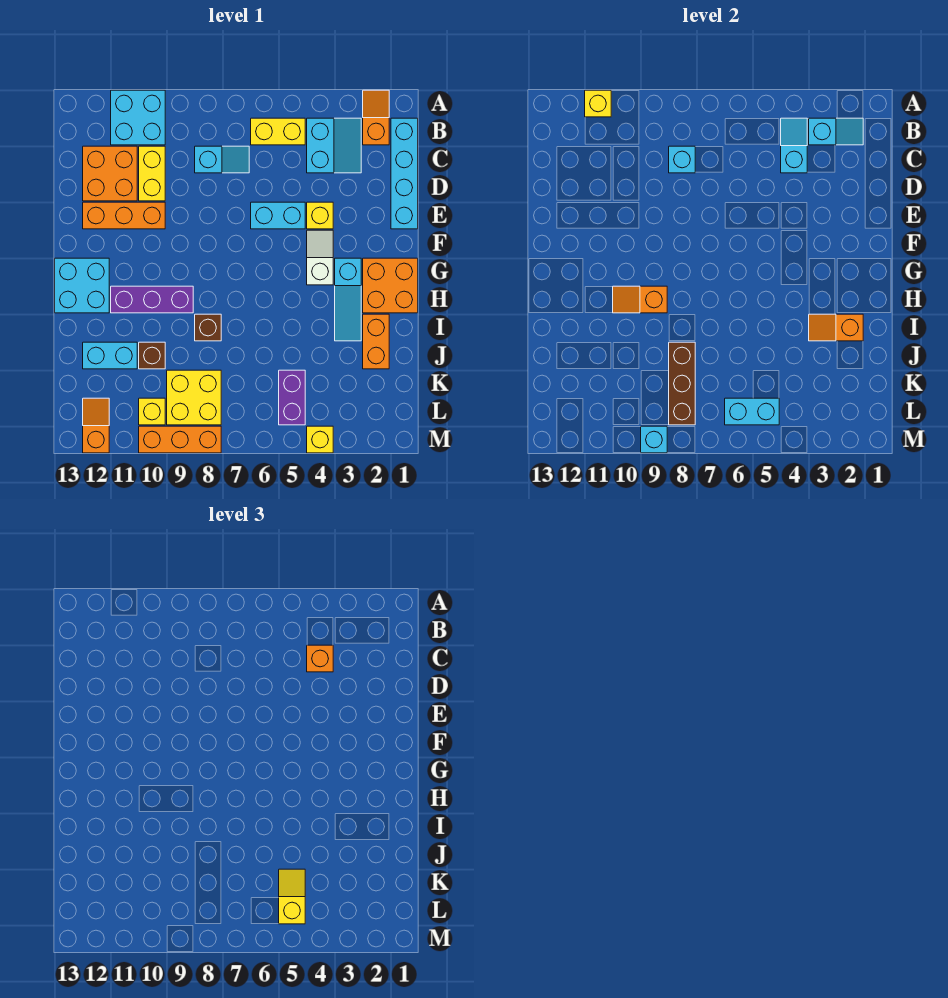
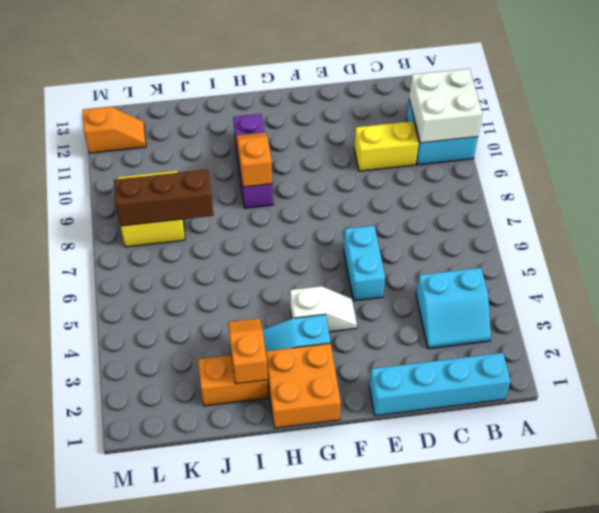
white brick A10:B11 level 2 -> yellow brick A11 level 2
none -> orange slope A2:B2 level 1 top B
none -> yellow brick B5:B6 level 1
none -> cyan slope C7:C8 level 1 top 8
none -> orange brick C11:D12 level 1

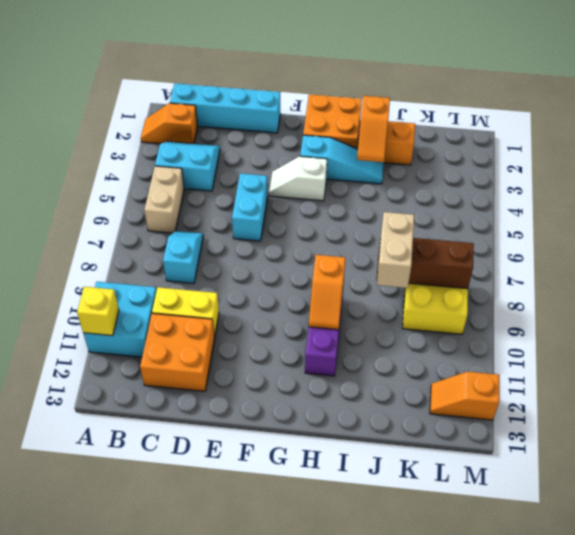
tan brick B5:B6 level 1 -> yellow brick B5:B6 level 1
tan brick J8:J9 level 3 -> none
none -> yellow brick E4 level 1
none -> orange brick E10:E12 level 1
none -> cyan brick G12:H13 level 1
none -> brown brick I8 level 1

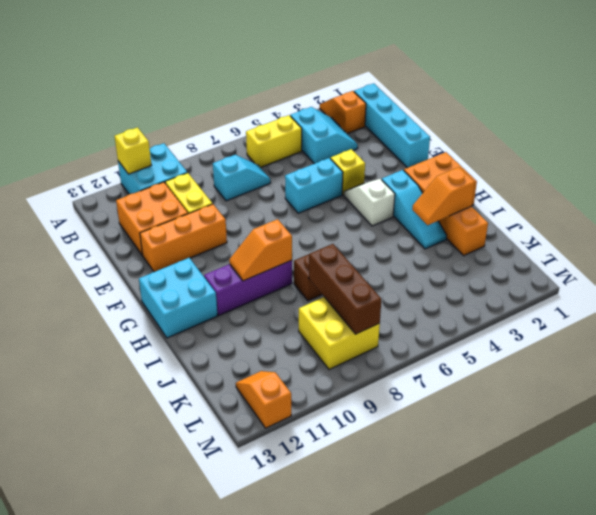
none -> brown brick J10 level 1
none -> cyan brick J11:J12 level 1
none -> purple brick K5:L5 level 1
none -> yellow brick L10 level 1

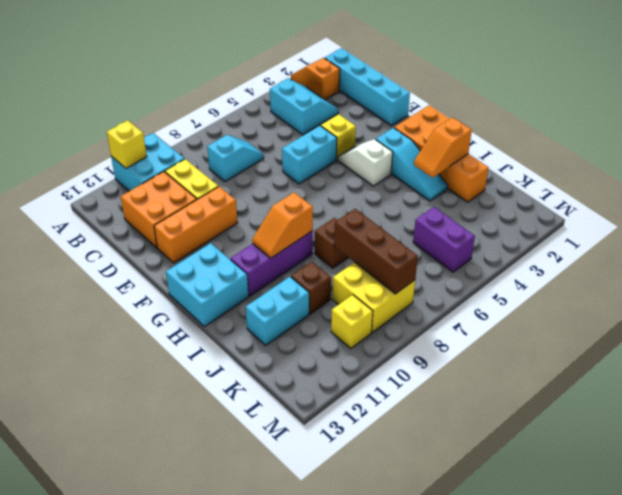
none -> yellow brick B5:B6 level 1
none -> orange slope L12:M12 level 1 top M
none -> yellow brick M4 level 1
none -> orange brick M8:M10 level 1

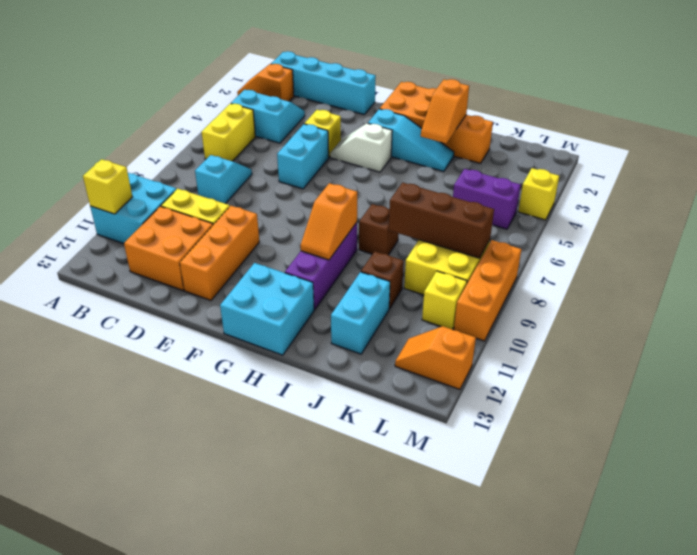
none -> cyan slope B2:B3 level 2 top 3
none -> cyan slope B4:C4 level 2 top C
none -> cyan brick C8 level 2
none -> cyan brick L5:L6 level 2

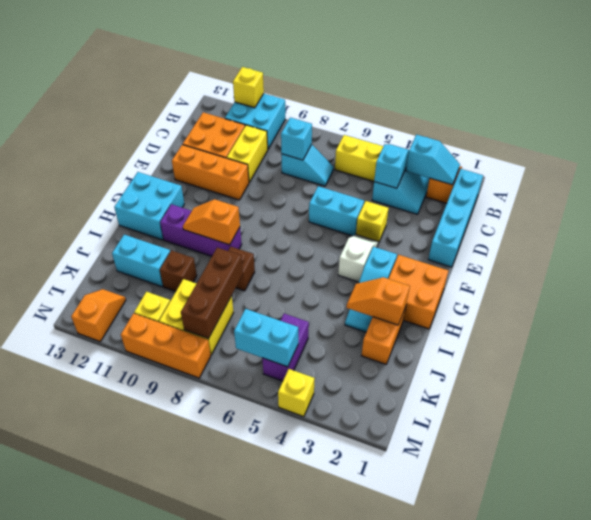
none -> cyan brick M9 level 2
none -> orange brick C4 level 3
none -> yellow slope K5:L5 level 3 top L

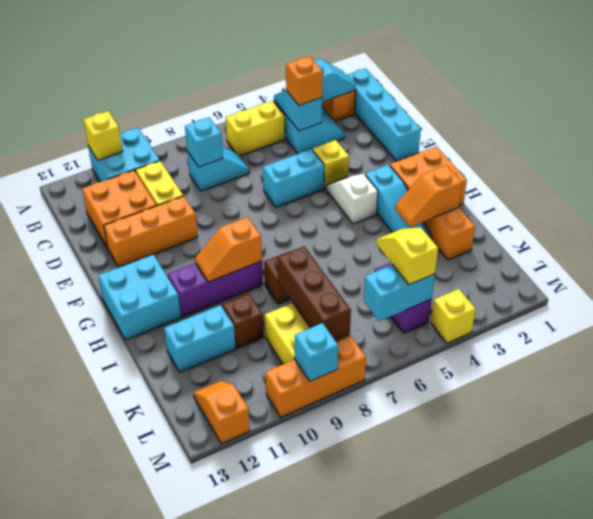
none -> yellow brick L10 level 1

